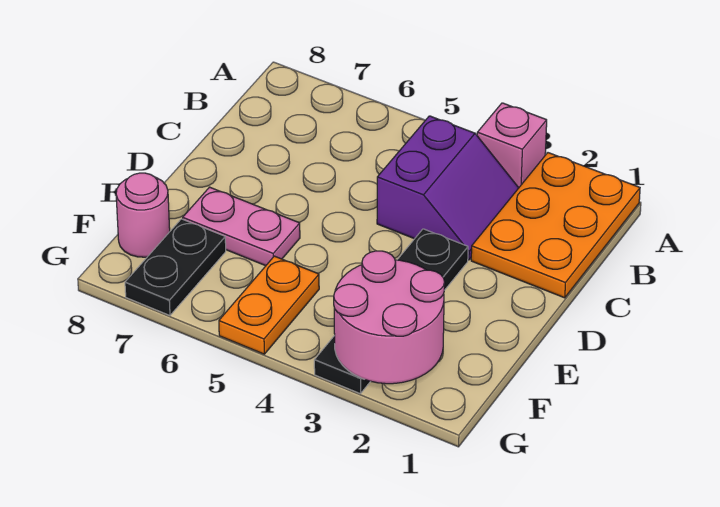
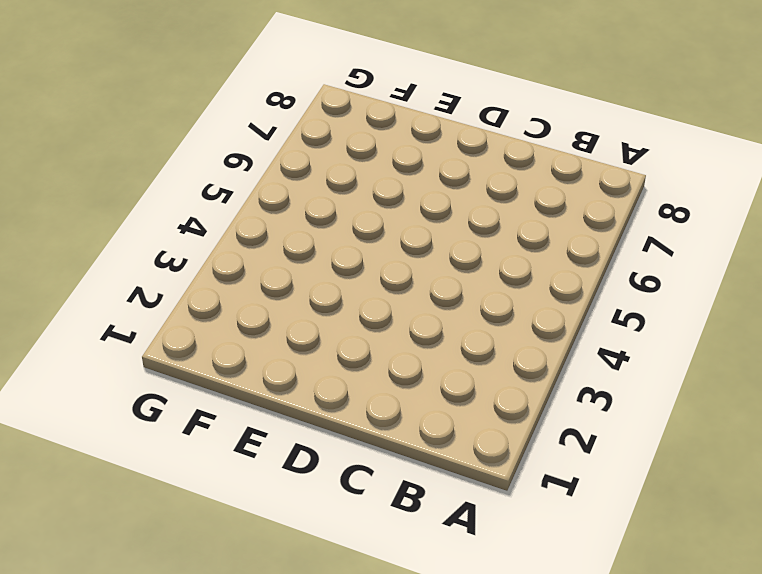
none -> orange plate A1:C2 level 1
none -> pink brick A3 level 1

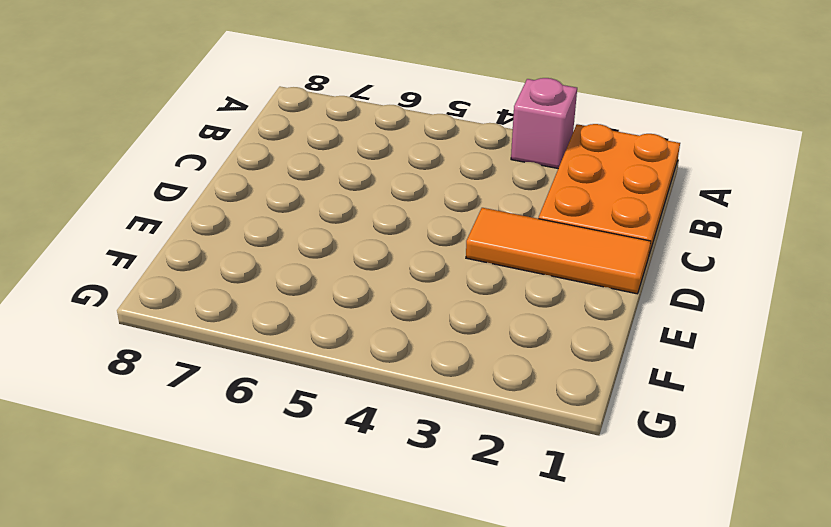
orange tile D1:D3 level 1 -> black plate D3:G3 level 1
none -> purple slope B3:C4 level 1 top 4
none -> pink plate E6:E7 level 1

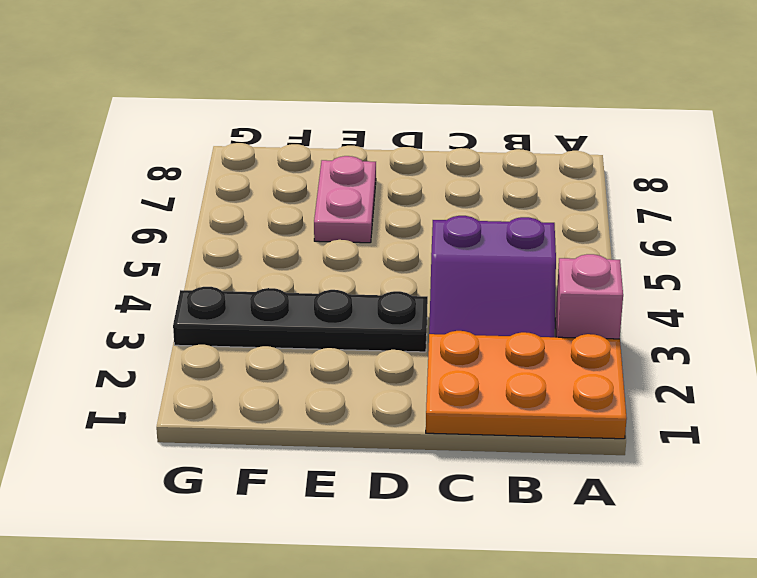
none -> orange plate F5:G5 level 1
none -> black plate F7:G7 level 1

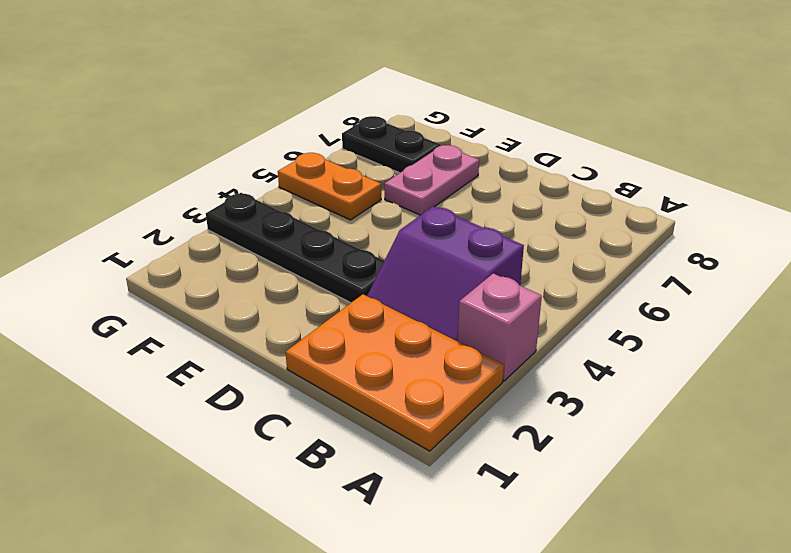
none -> pink round brick F8 level 1
none -> pink round brick F2:G3 level 2

